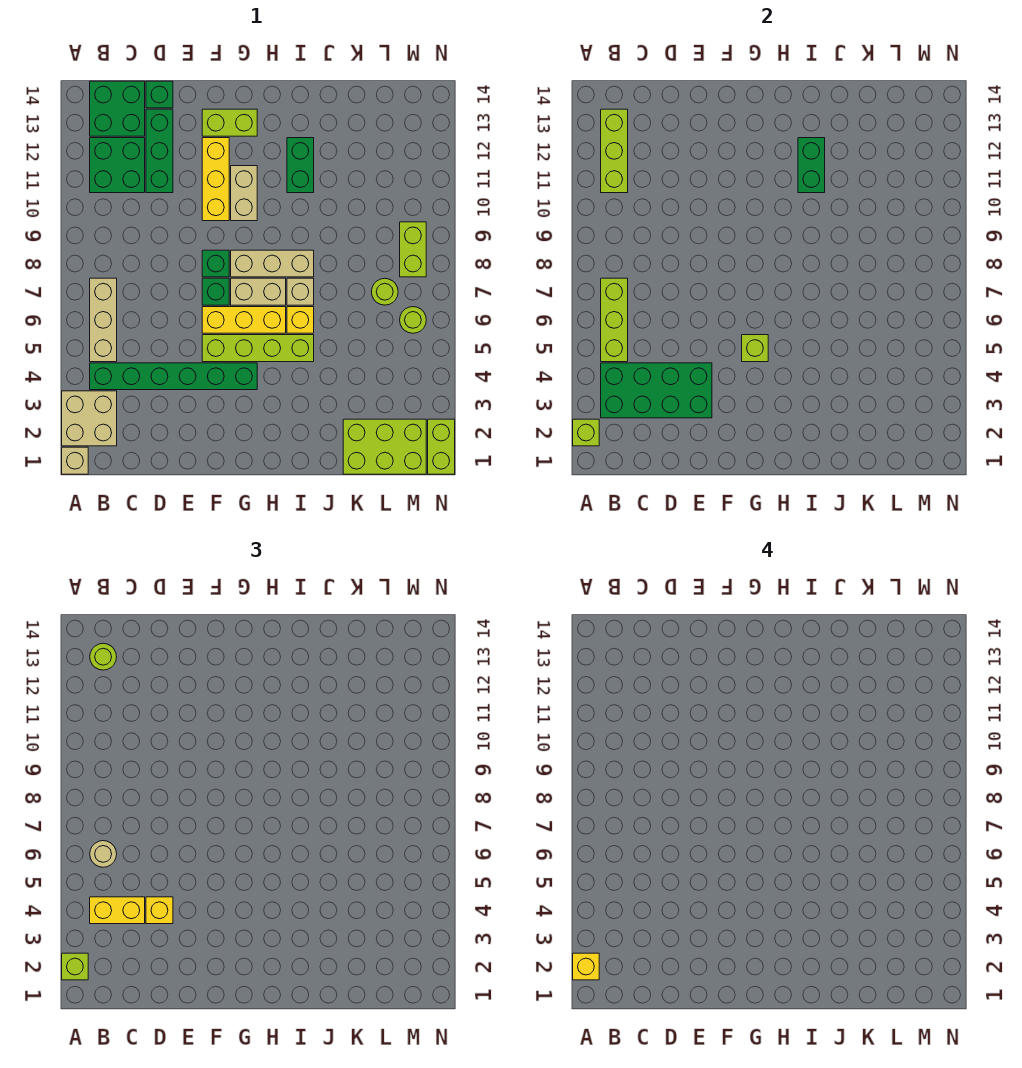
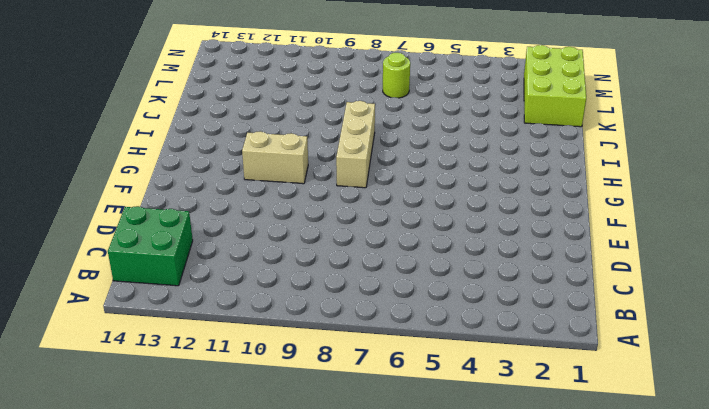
none -> tan brick A1 level 1
none -> tan brick A2:B3 level 1
none -> green brick B4:G4 level 1
none -> tan brick B5:B7 level 1

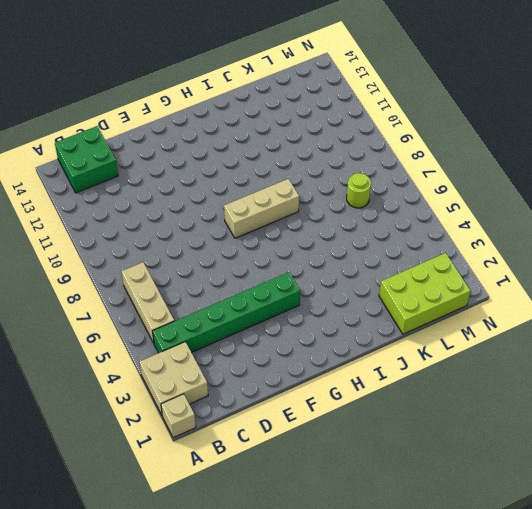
none -> green brick B11:C12 level 1
none -> green brick D11:D13 level 1
none -> green brick D14 level 1
none -> lime brick F5:I5 level 1

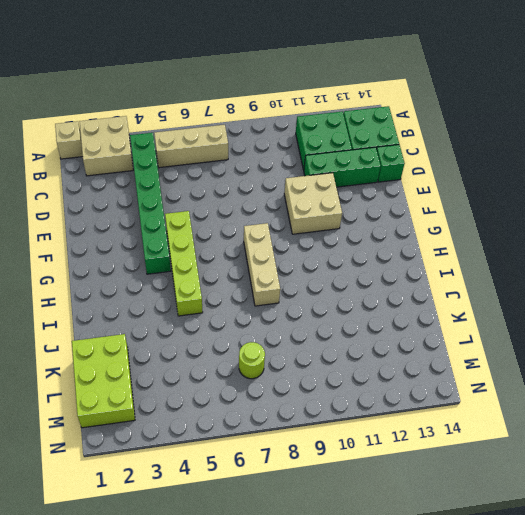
tan brick E10:F11 level 1 -> yellow brick F10:F12 level 1
none -> yellow brick F6:H6 level 1
none -> green brick F7 level 1
none -> green brick F8 level 1
none -> lime brick F13:G13 level 1

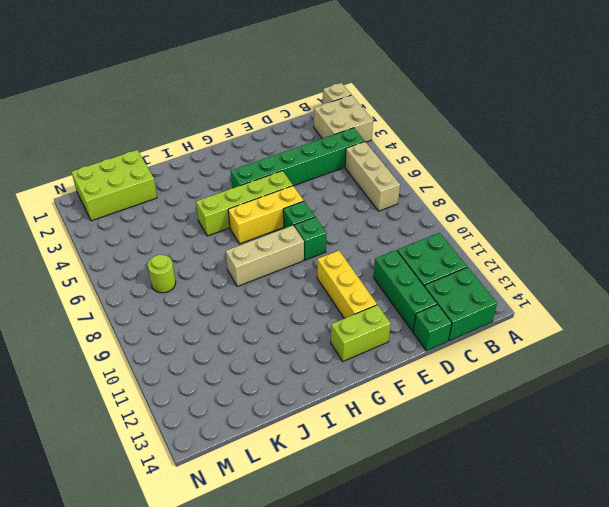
none -> tan brick G7:H7 level 1
none -> tan brick G10:G11 level 1
none -> yellow brick I6 level 1
none -> tan brick I7 level 1

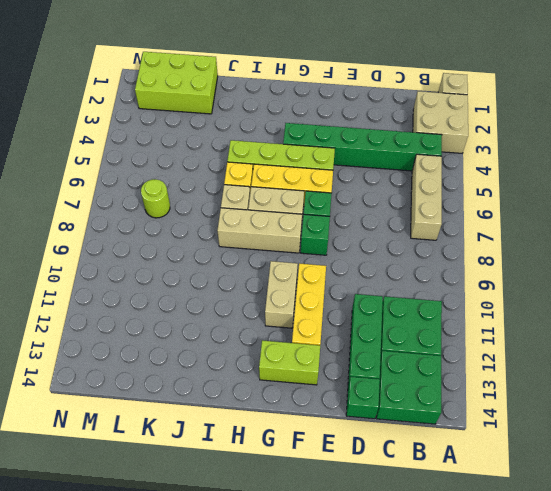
none -> green brick I11:I12 level 1
none -> lime round brick M6 level 1
none -> lime brick M8:M9 level 1
none -> lime brick N1:N2 level 1

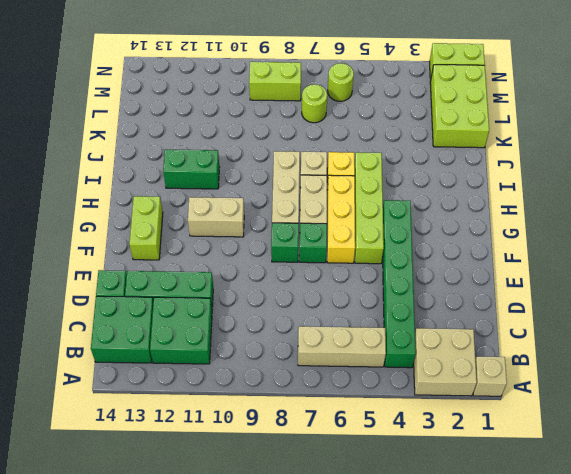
none -> yellow brick F10:F12 level 1
none -> lime brick A2 level 2
none -> green brick B3:E4 level 2
none -> lime brick B5:B7 level 2

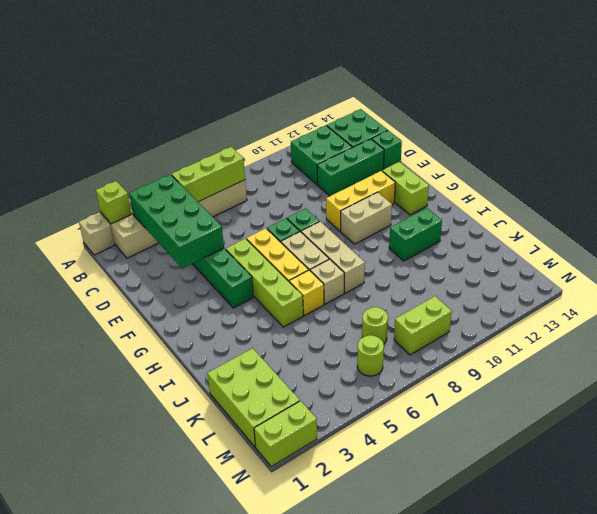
none -> lime brick B11:B13 level 2
none -> lime brick G5 level 2
none -> green brick I11:I12 level 2
none -> lime brick A2 level 3

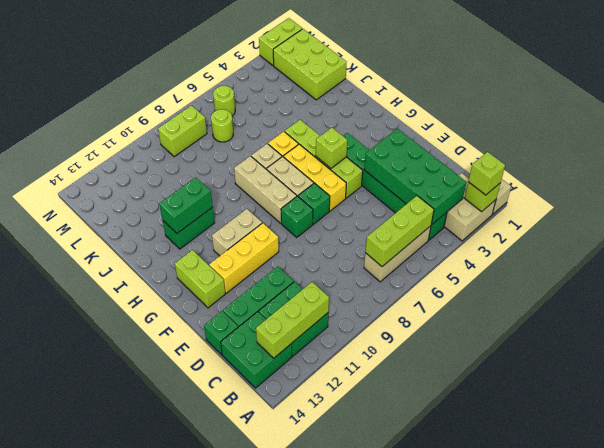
none -> yellow brick B4:C4 level 3
none -> tan round brick B6 level 3
none -> lime round brick B13 level 3
none -> yellow brick D4 level 3

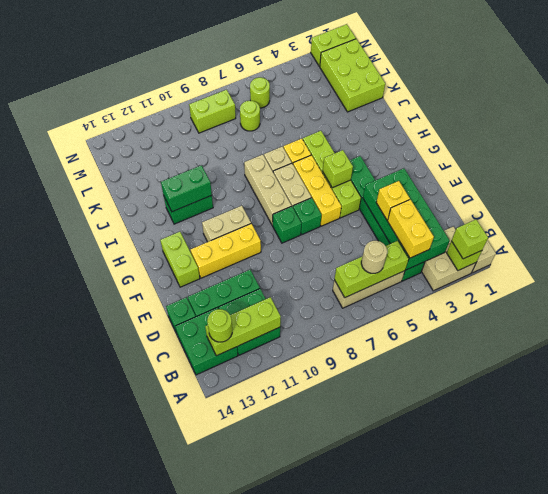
none -> yellow brick A2 level 4

